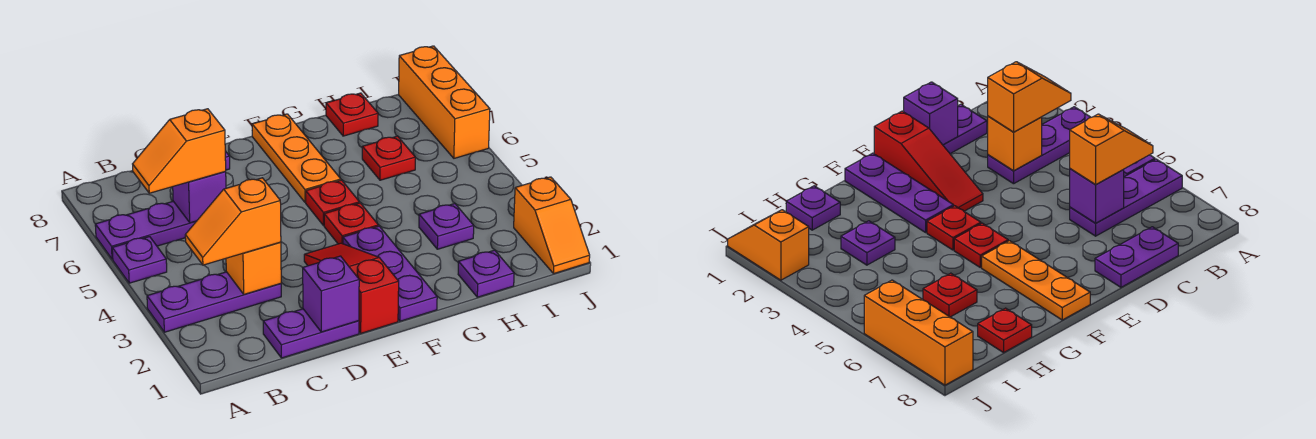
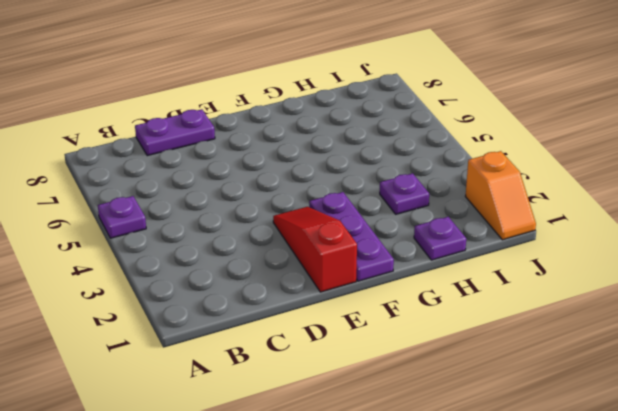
none -> purple plate A3:C3 level 1
none -> purple plate A6:C6 level 1
none -> purple plate C1:D1 level 1

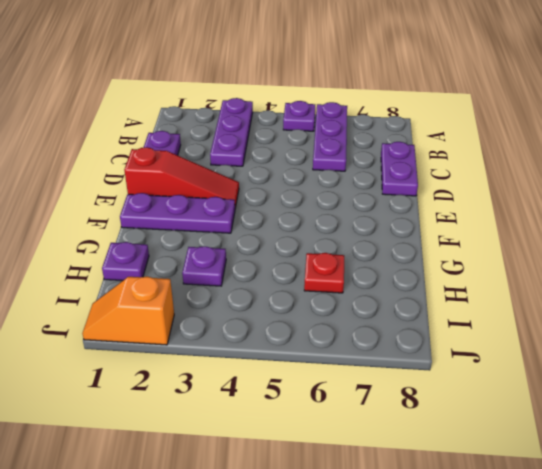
none -> red plate F4 level 1
none -> red plate F5 level 1
none -> orange plate F6:F8 level 1

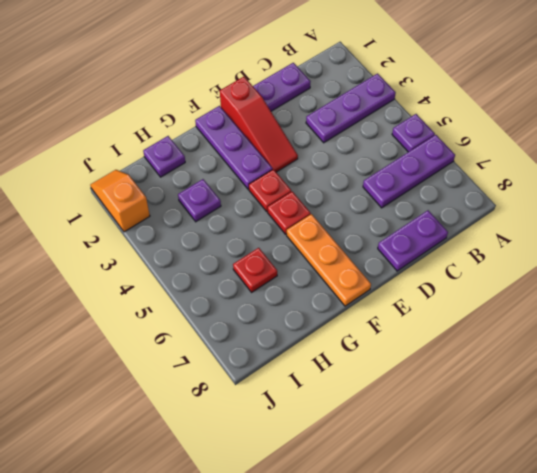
none -> red plate H8 level 1
none -> orange brick J6:J8 level 1
none -> orange brick C3 level 2

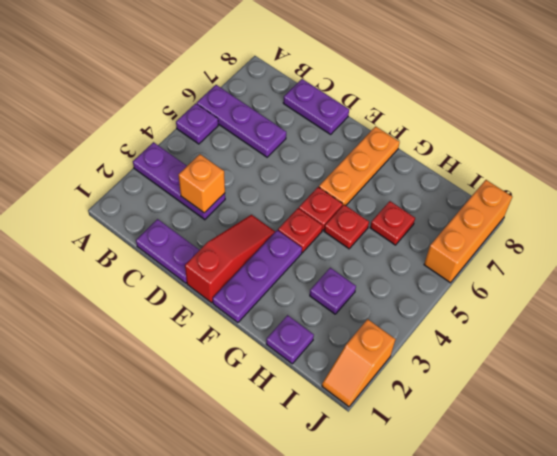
red plate G5 level 1 -> red plate H8 level 1
none -> purple brick C6 level 2
none -> purple brick D1 level 2
none -> orange slope B3:C3 level 3 top C

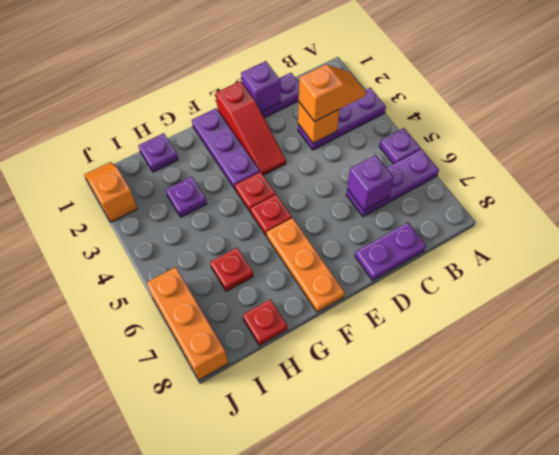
none -> orange slope B6:C6 level 3 top C

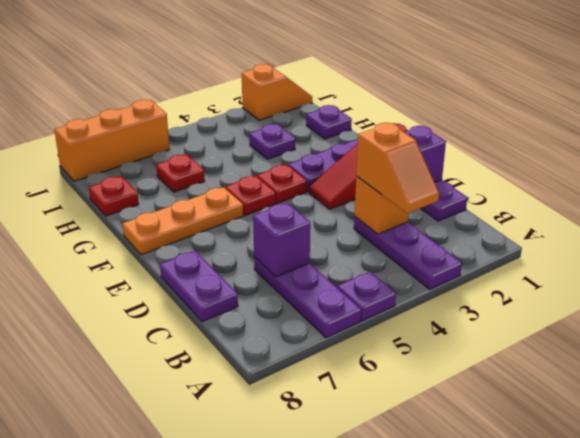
none -> orange slope B6:C6 level 3 top C

